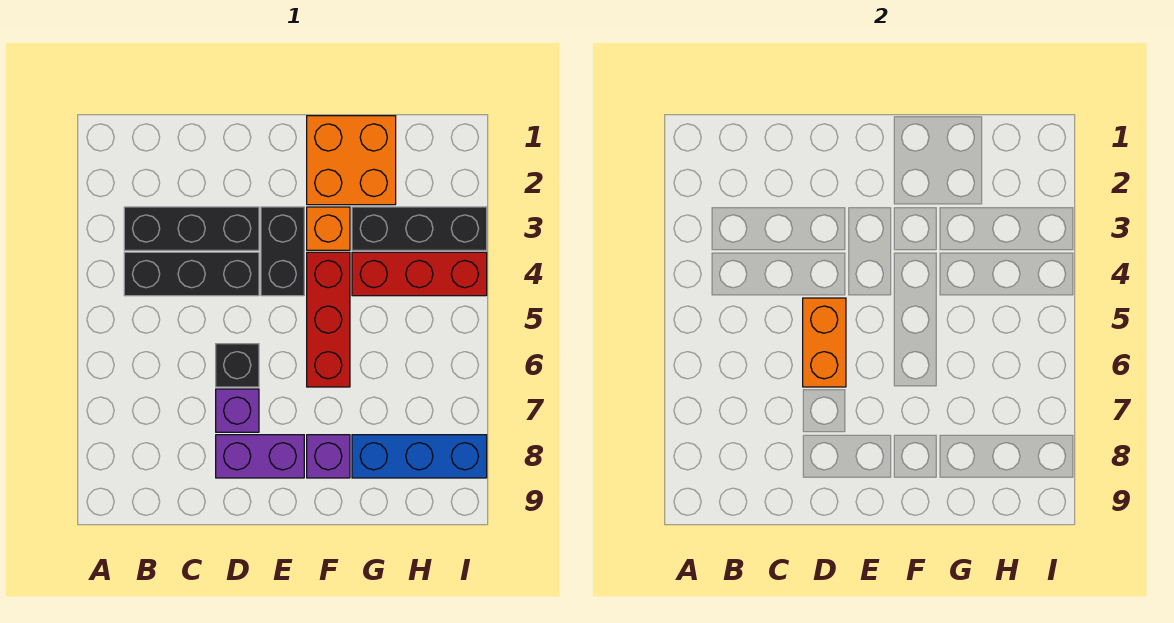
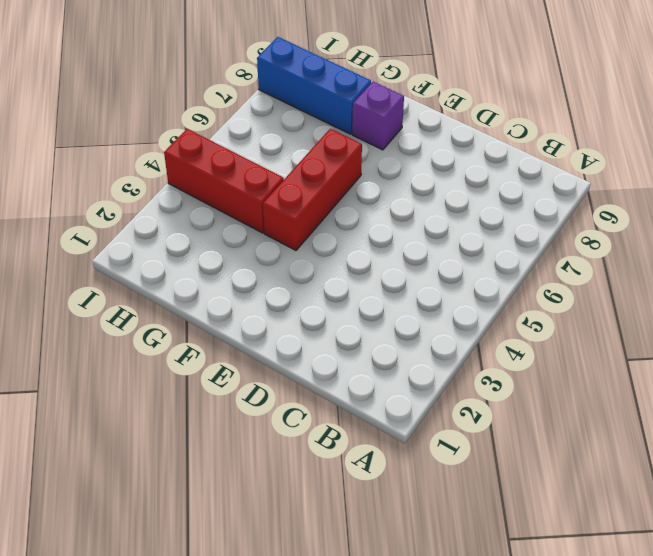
none -> black brick B3:D3 level 1
none -> black brick B4:D4 level 1
none -> black brick D6 level 1

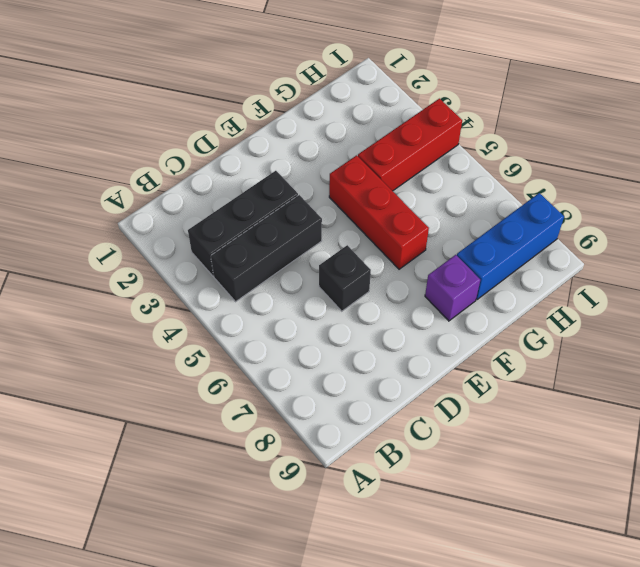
none -> purple brick D7 level 1
none -> purple brick D8:E8 level 1
none -> black brick E3:E4 level 1

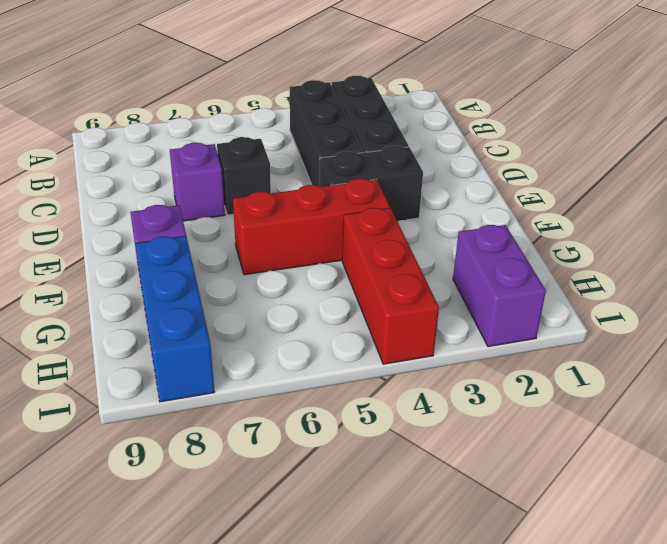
purple brick H2:I2 level 1 -> purple brick D8:E8 level 1
none -> orange brick F1:G2 level 1
none -> orange brick F3 level 1
none -> black brick G3:I3 level 1

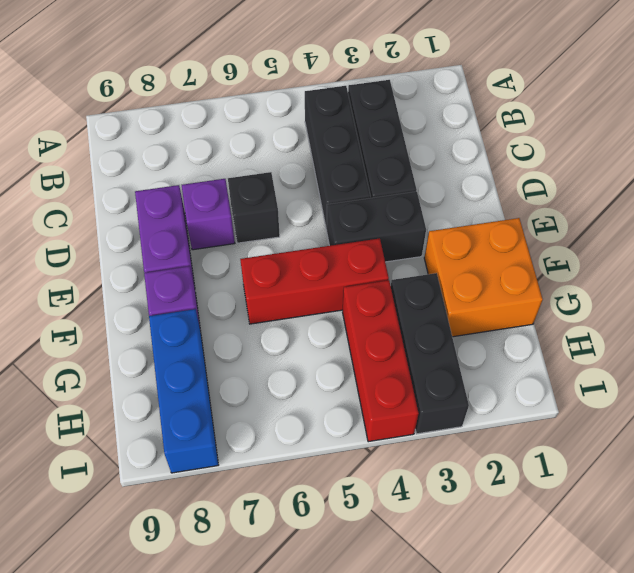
none -> orange brick F3 level 1
none -> orange brick D5:D6 level 2

